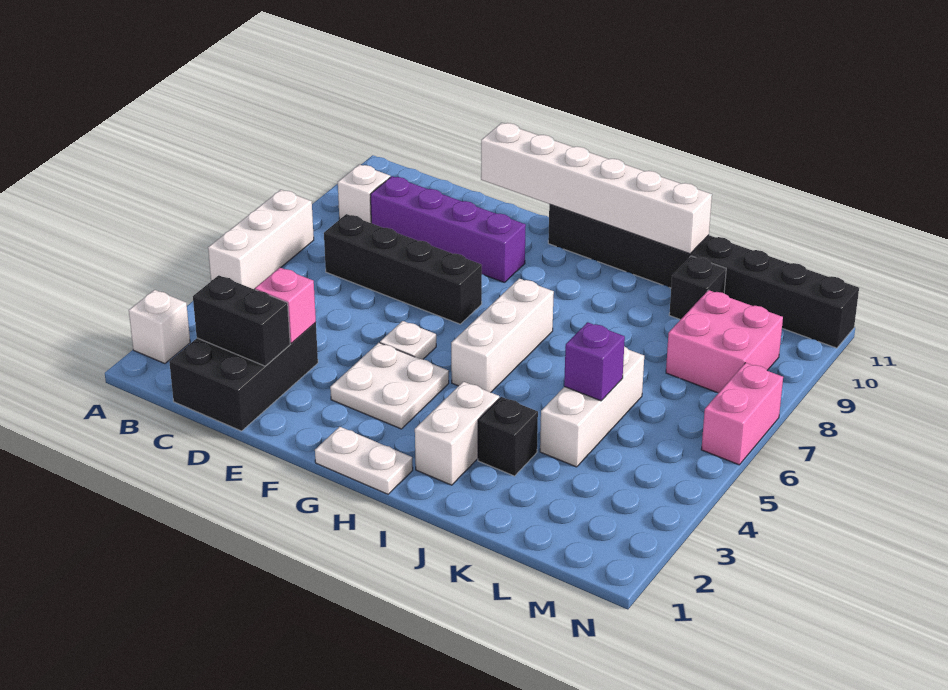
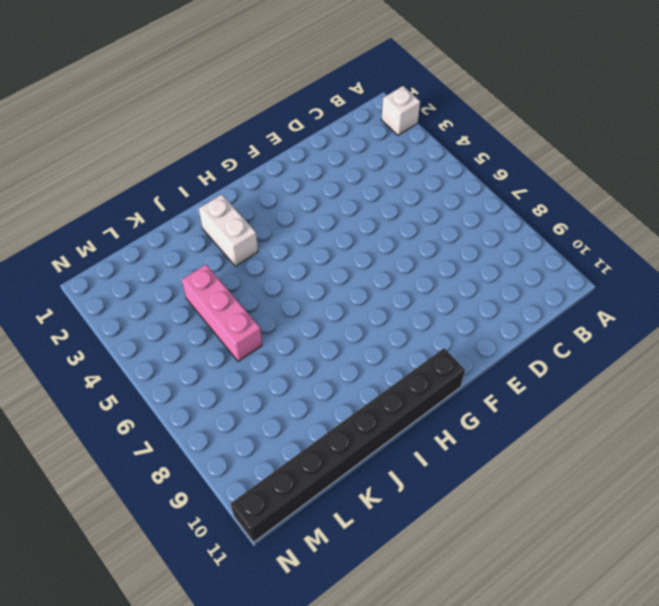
pink brick K4:K6 level 1 -> white brick K4:K6 level 1
none -> white brick A5:A7 level 1
none -> white brick B9 level 1
none -> black brick C1:D3 level 1

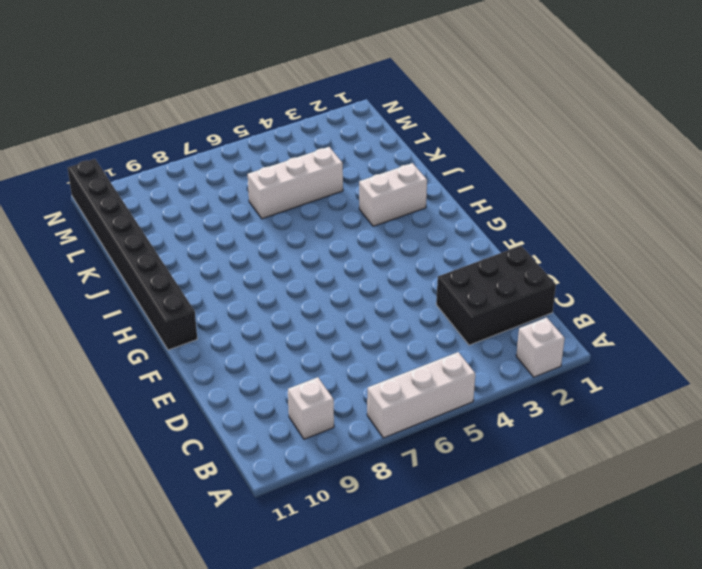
none -> black brick C7:F7 level 1
none -> purple brick C9:F9 level 1
none -> white plate F3:G4 level 1

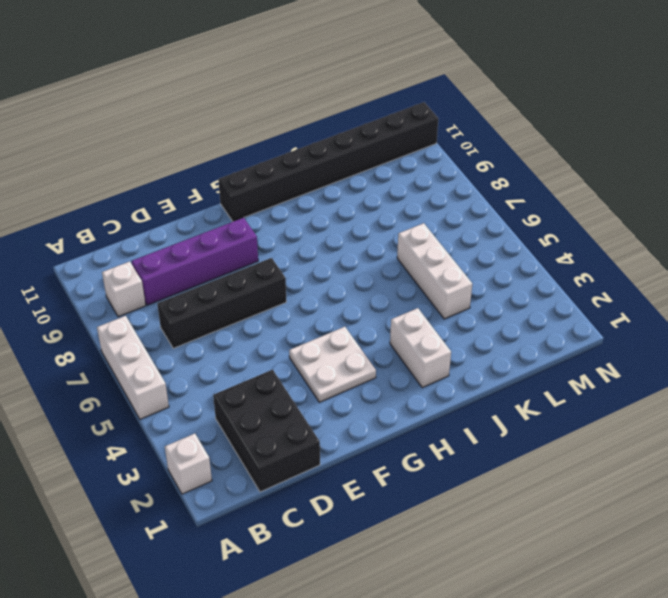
none -> white plate F5 level 1
none -> white plate G1:H1 level 1
none -> white brick H5:H7 level 1

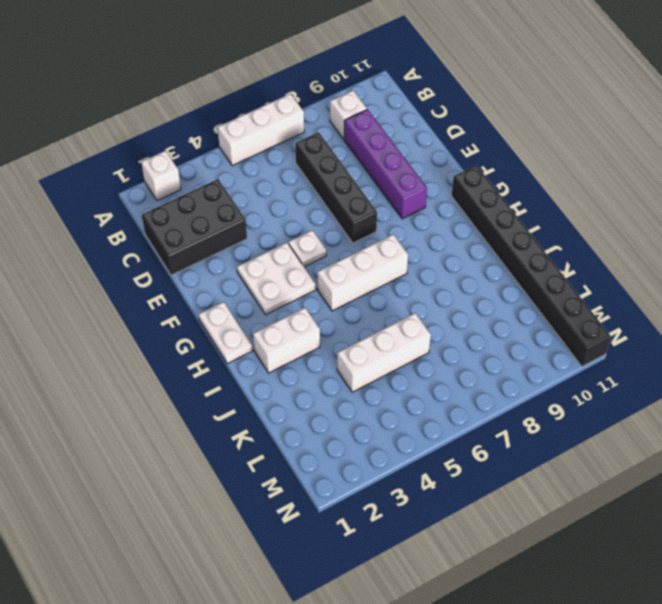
none -> black brick J3 level 1
none -> black brick K10 level 1
none -> pink brick L8:M9 level 1

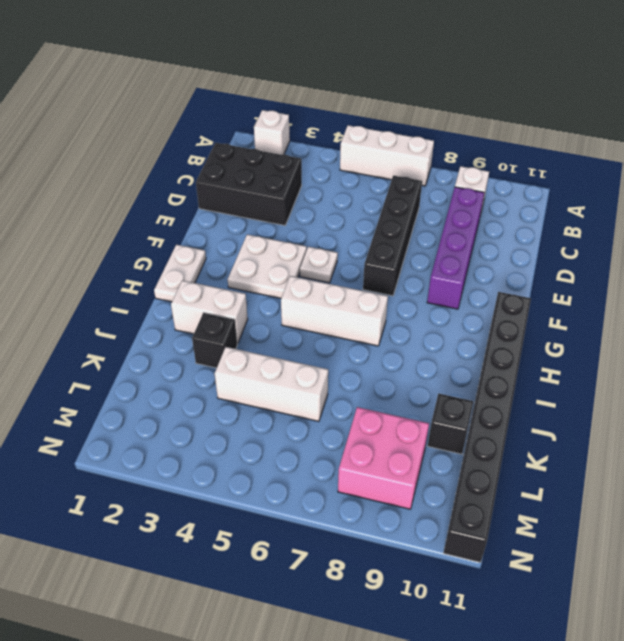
none -> pink brick N6:N7 level 1
none -> black brick C2:D2 level 2
none -> pink brick D3 level 2

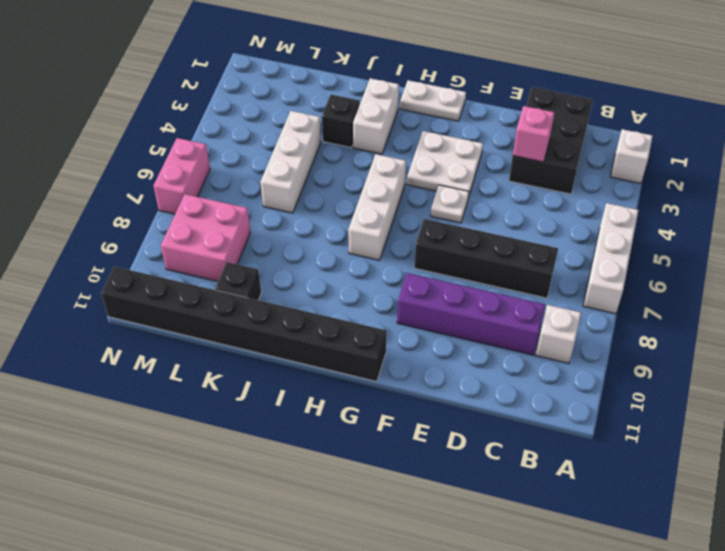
none -> black brick C2:D2 level 2
none -> white brick E11:J11 level 2
none -> purple brick K5 level 2

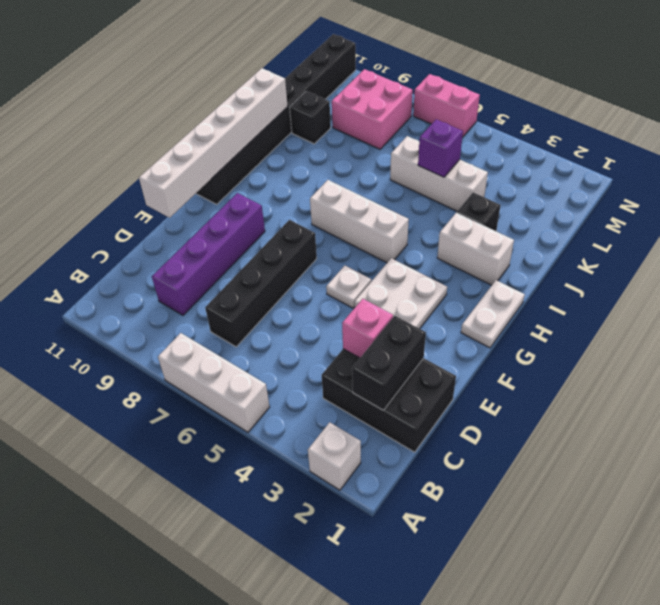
none -> white brick B9 level 1

